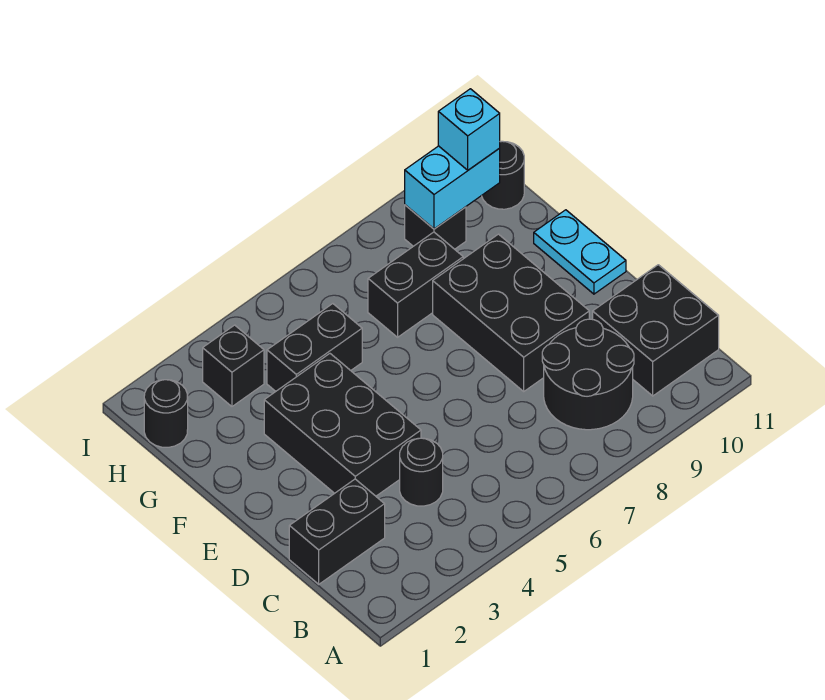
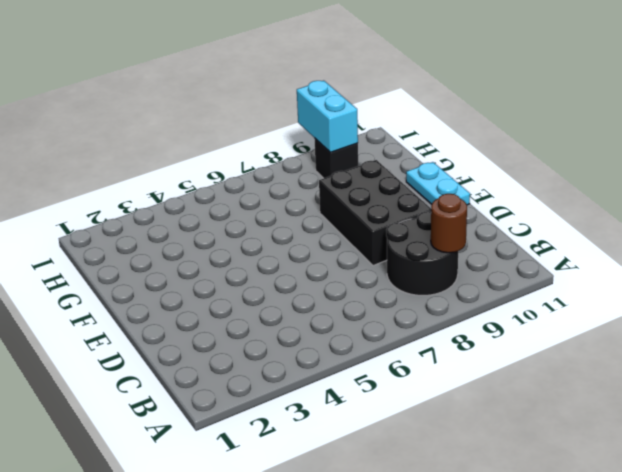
brown round brick B9 level 2 -> none
cyan brick H9:I9 level 2 -> cyan brick H9:H10 level 2
none -> black brick B10:C11 level 1
none -> black brick C1:C2 level 1
none -> black round brick C4 level 1

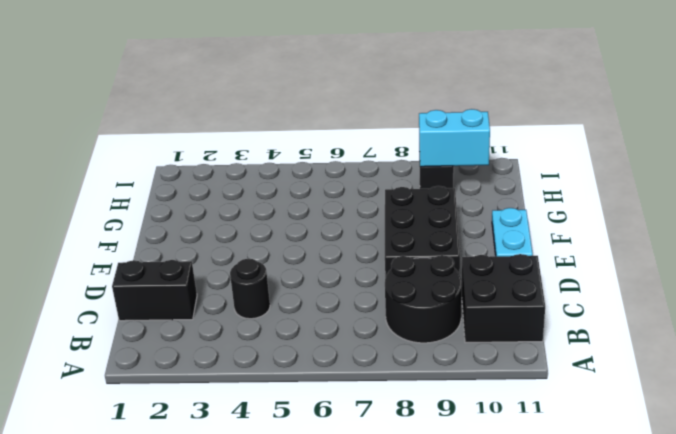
none -> black brick D3:F4 level 1
none -> black brick G4:G5 level 1
none -> black brick G7:G8 level 1

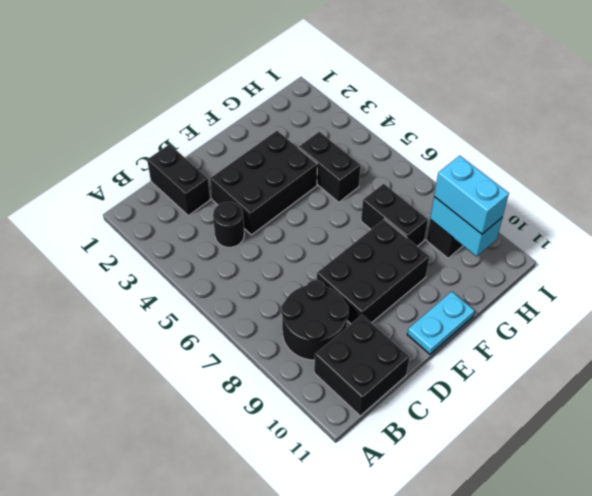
cyan brick H9:H10 level 3 -> cyan brick H10 level 3
none -> black round brick H1 level 1
none -> black brick H3 level 1
none -> black round brick H11 level 1

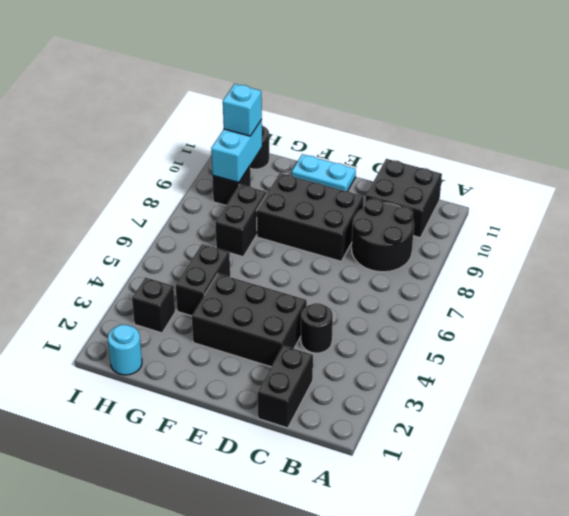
cyan round brick H1 level 1 -> black round brick H1 level 1

